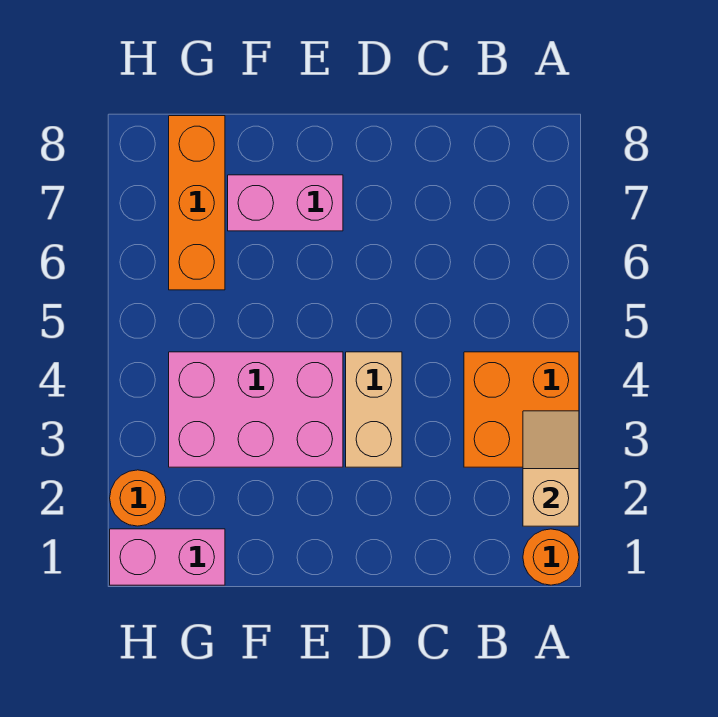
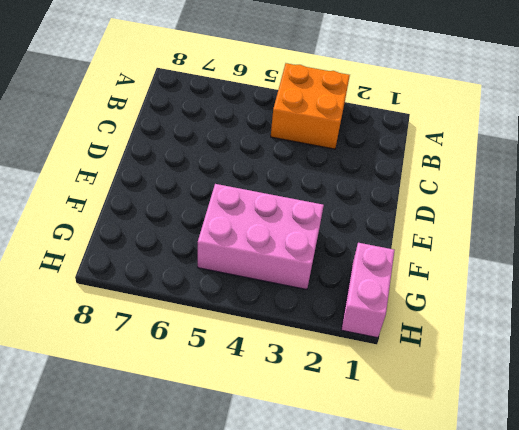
pink brick F3:G5 level 1 -> pink brick E3:G4 level 1
none -> orange round brick A1 level 1
none -> tan brick D3:D4 level 1

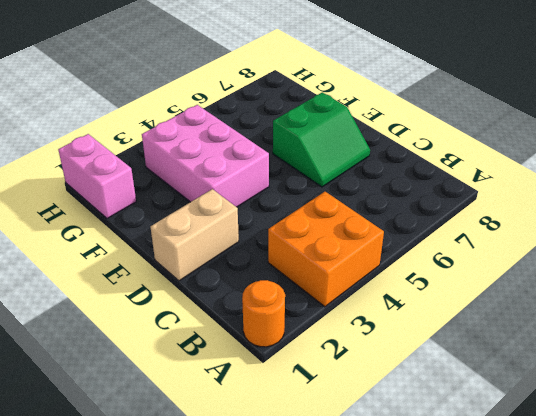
tan brick D1:D2 level 1 -> tan brick D3:D4 level 1
green slope D6:E7 level 1 top E -> pink brick E7:F7 level 1
none -> orange brick G6:G8 level 1
none -> orange round brick H2 level 1

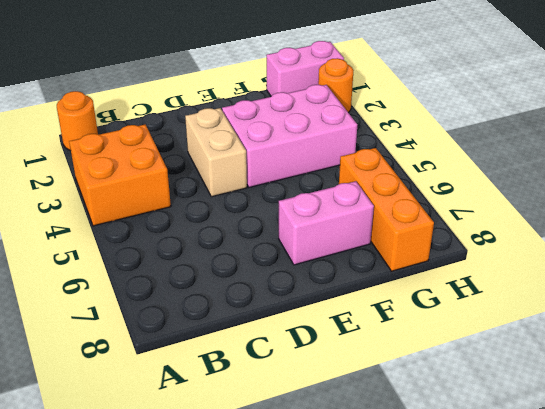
none -> tan slope A2:A3 level 2 top 2

